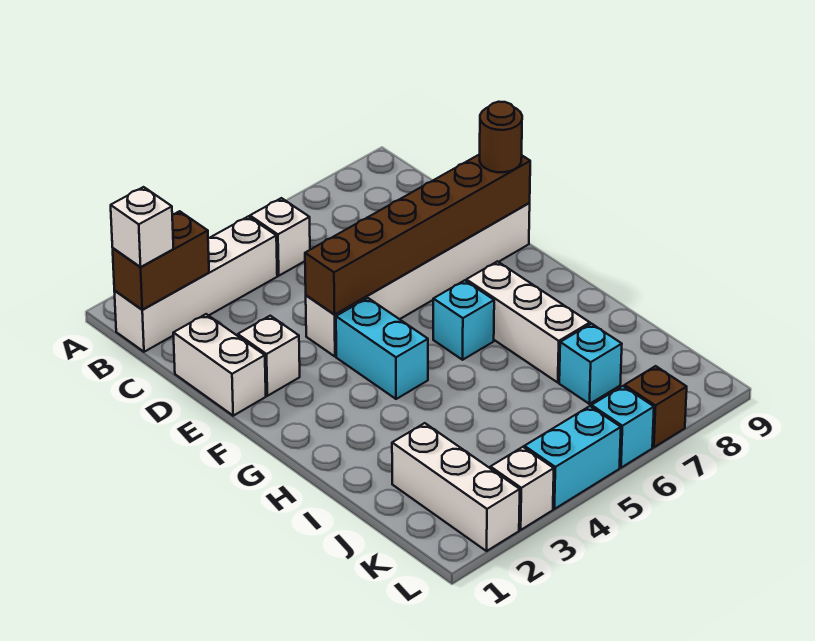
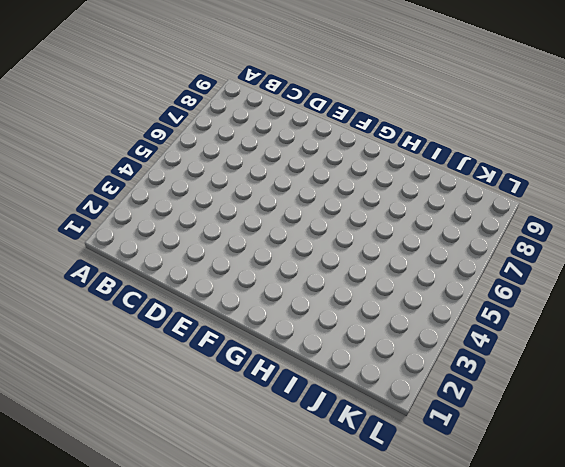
none -> white brick B1:B4 level 1
none -> white brick B5 level 1
none -> white brick D1:E1 level 1

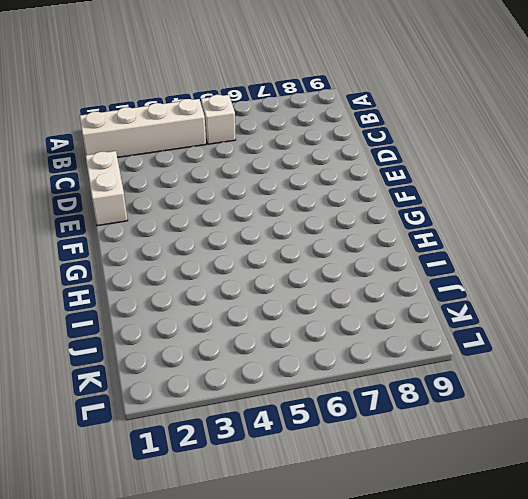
none -> white brick E2 level 1
none -> white brick E4:E9 level 1
none -> cyan brick F4:G4 level 1

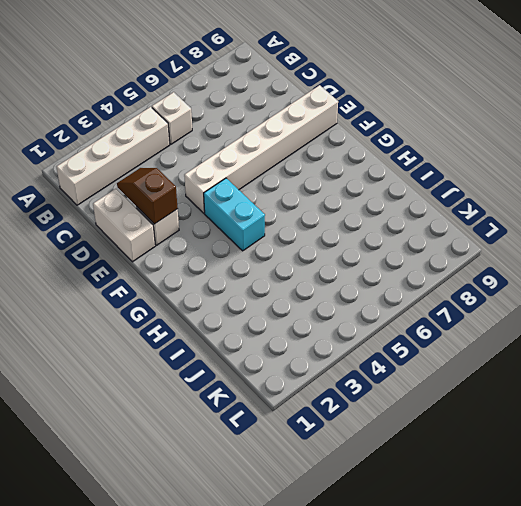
brown slope D2:E2 level 2 top E -> none
none -> cyan brick G6 level 1
none -> white brick G7:I7 level 1
none -> white brick J2:L2 level 1

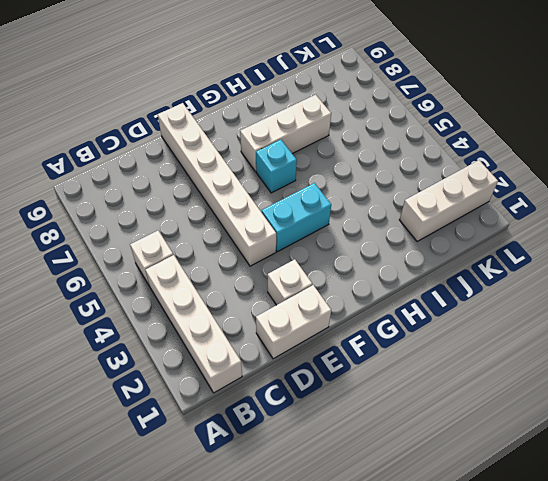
none -> cyan brick J7 level 1
none -> white brick L3 level 1
none -> cyan brick L4:L5 level 1

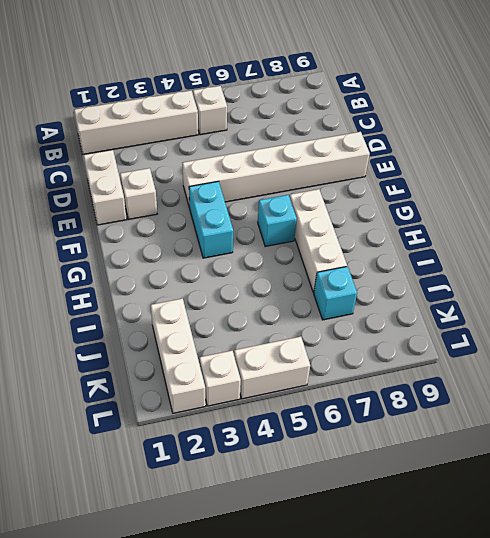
white brick L4:L5 level 1 -> cyan brick L4:L5 level 1
none -> cyan brick L6 level 1
none -> brown brick L7 level 1
none -> brown brick B1:B2 level 2

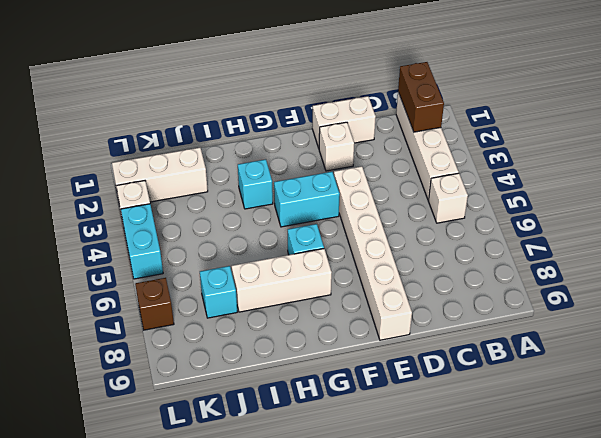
cyan brick H3 level 1 -> cyan brick L6 level 1
none -> brown brick E4:E9 level 2
none -> white brick B1 level 3
none -> brown round brick E9 level 3

